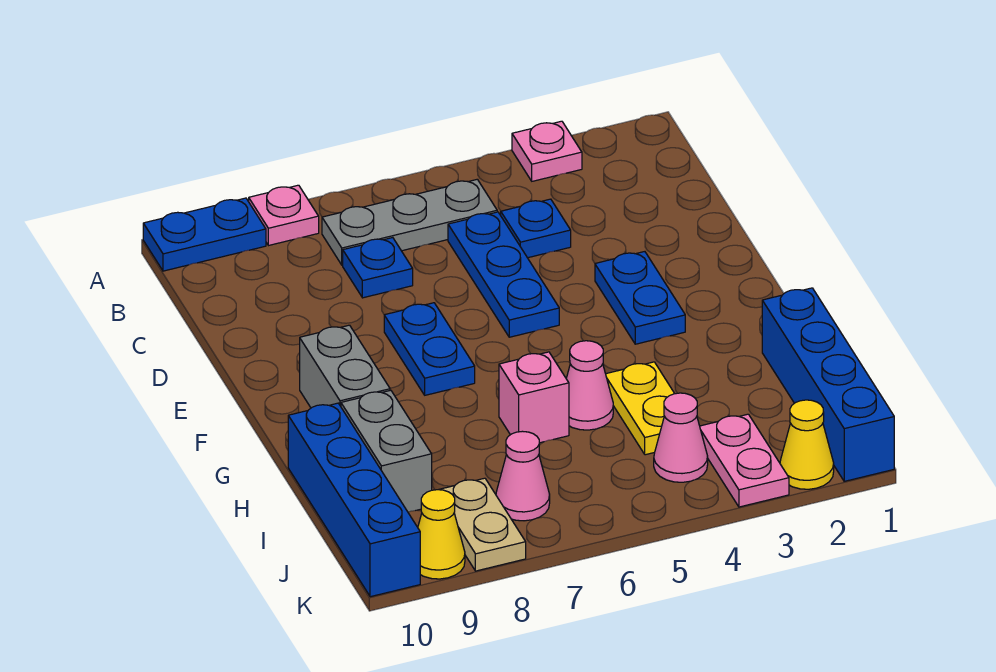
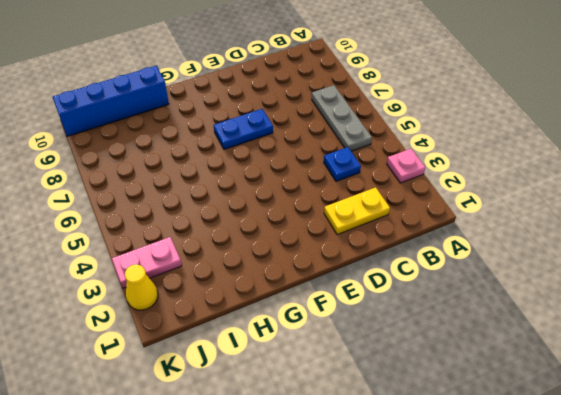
yellow plate C2:D2 level 1 -> yellow plate H4:I4 level 1
none -> pink plate A8 level 1
none -> blue plate A9:A10 level 1
none -> blue plate C5:E5 level 1

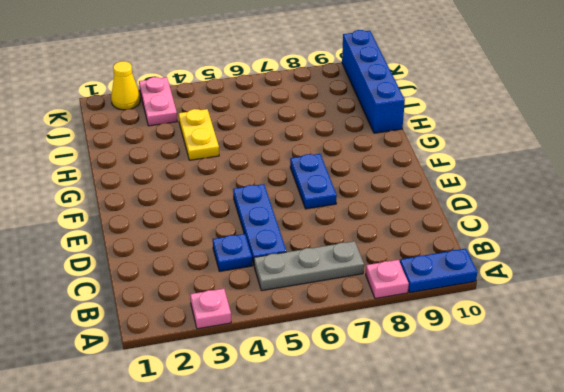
none -> blue plate C7 level 1
none -> blue plate E3:F3 level 1
none -> grey brick F9:G9 level 1

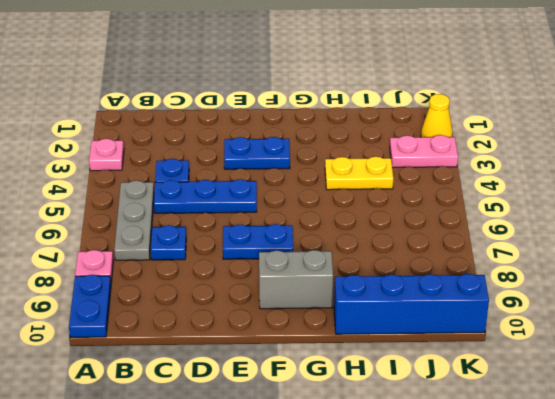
none -> blue brick H1:K1 level 1
none -> pink cone H5 level 1
none -> pink brick H6 level 1

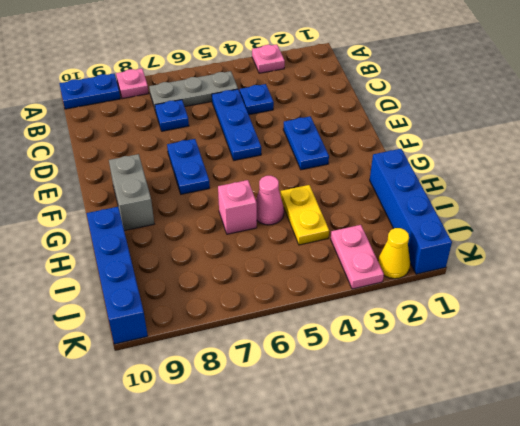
none -> grey brick H9:I9 level 1
none -> pink cone J4 level 1
none -> pink cone J7 level 1

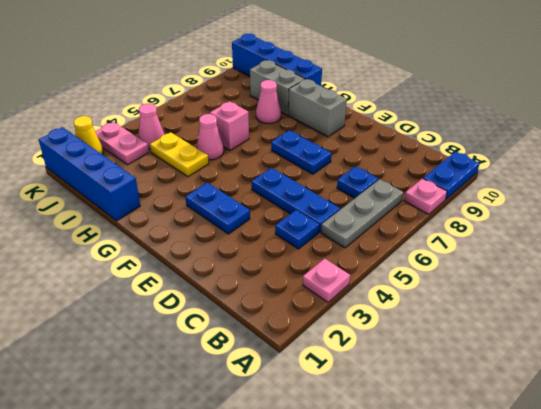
pink cone H8 level 1 -> pink cone J7 level 1
none -> tan plate J8:K8 level 1
none -> yellow cone K9 level 1

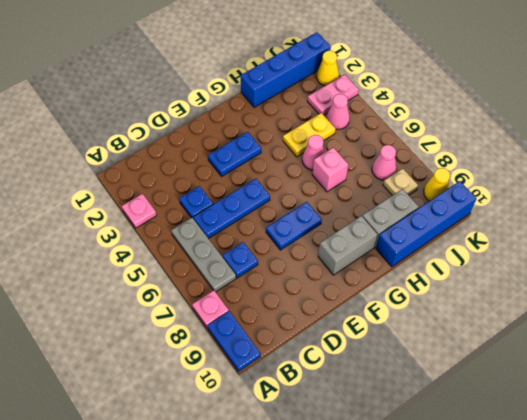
tan plate J8 level 1 -> tan plate J8:K8 level 1

